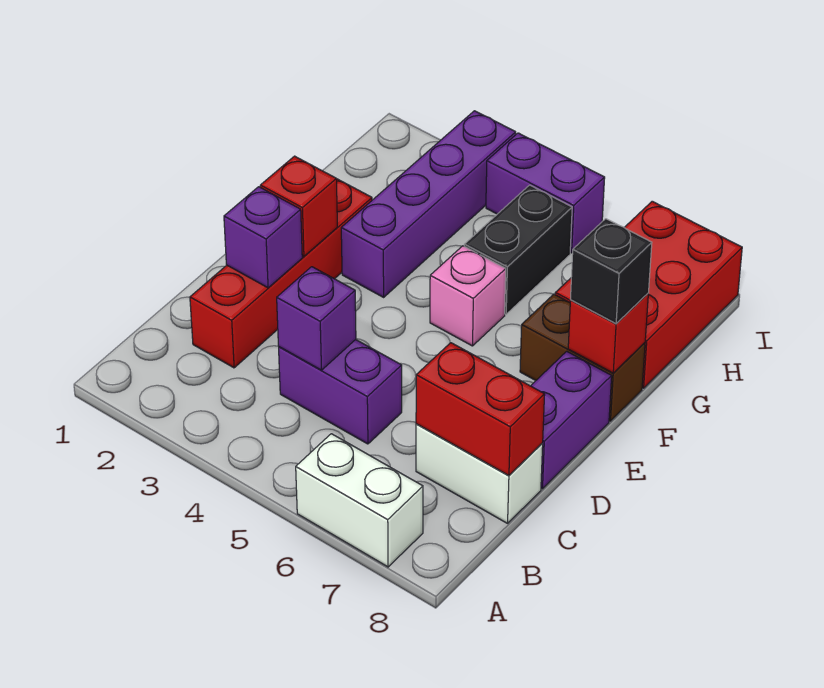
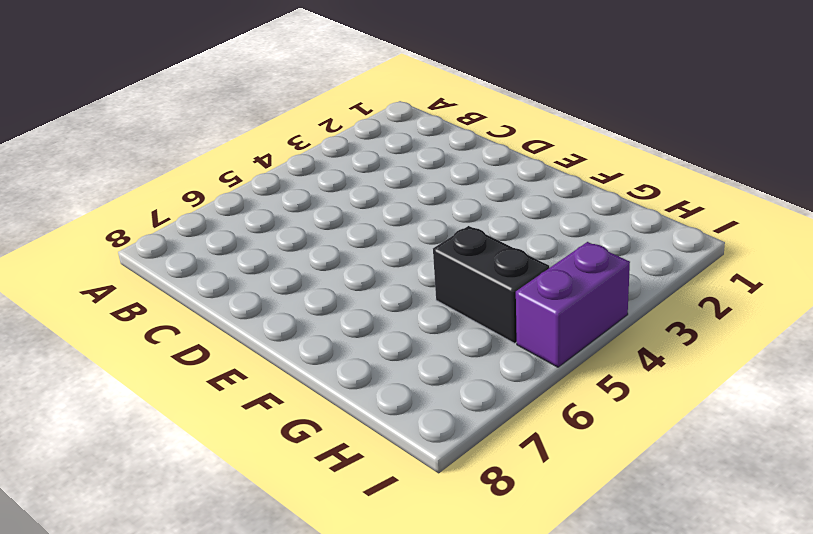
none -> white brick A6:A7 level 1
none -> red brick C2:F2 level 1
none -> purple brick C4:C5 level 1

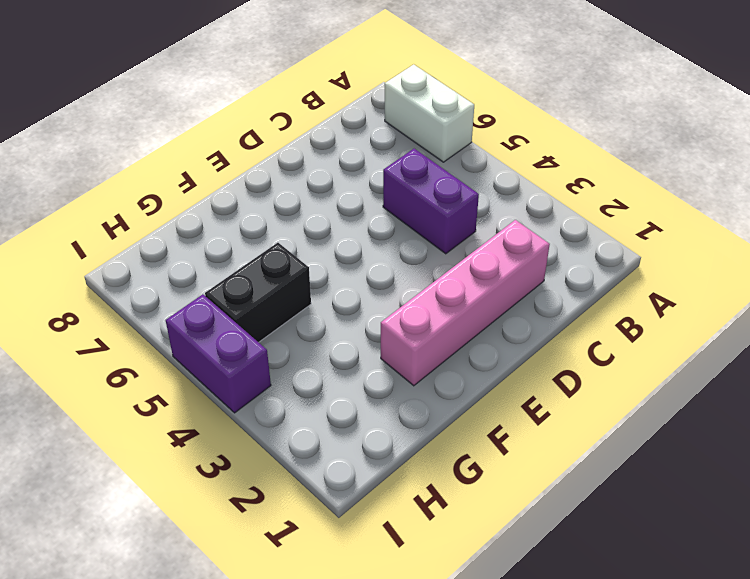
pink brick C2:F2 level 1 -> red brick C2:F2 level 1
none -> white brick C7:C8 level 1
none -> purple brick D8:E8 level 1
none -> purple brick F3:I3 level 1

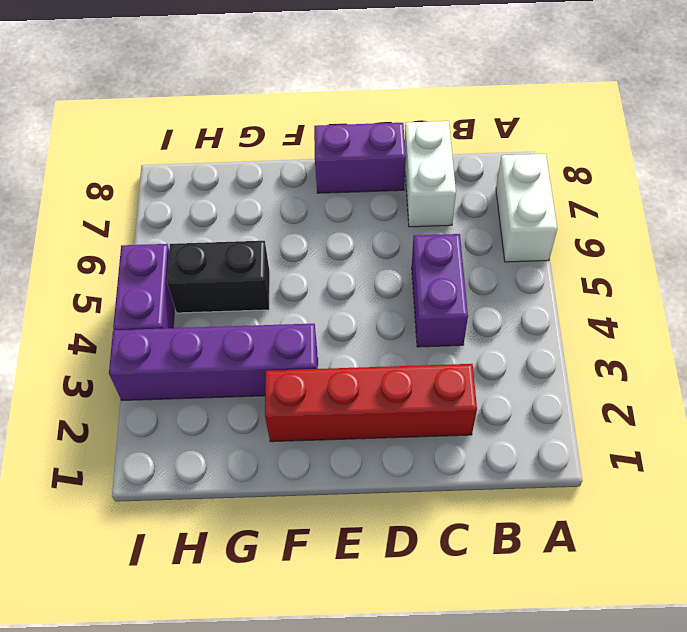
none -> pink brick F5 level 1
none -> brown brick F7:F8 level 1
none -> red brick G7:I8 level 1

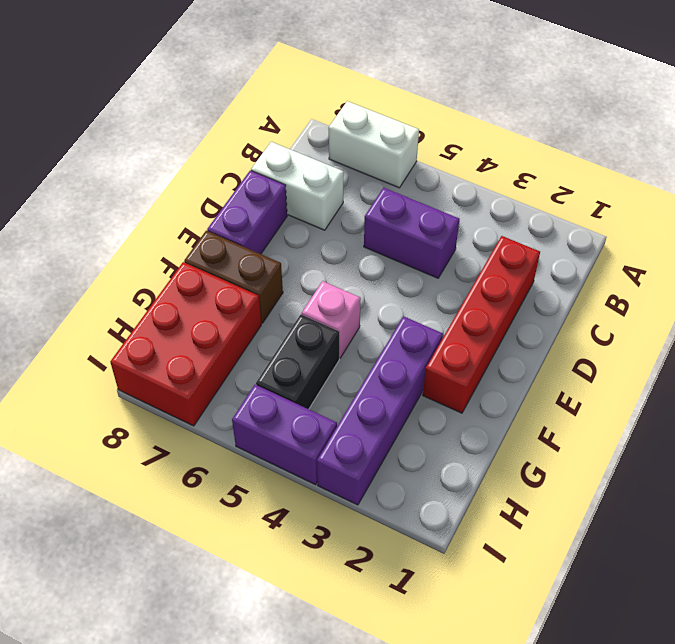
none -> purple brick C4 level 2
none -> red brick C7:C8 level 2
none -> purple brick D2 level 2

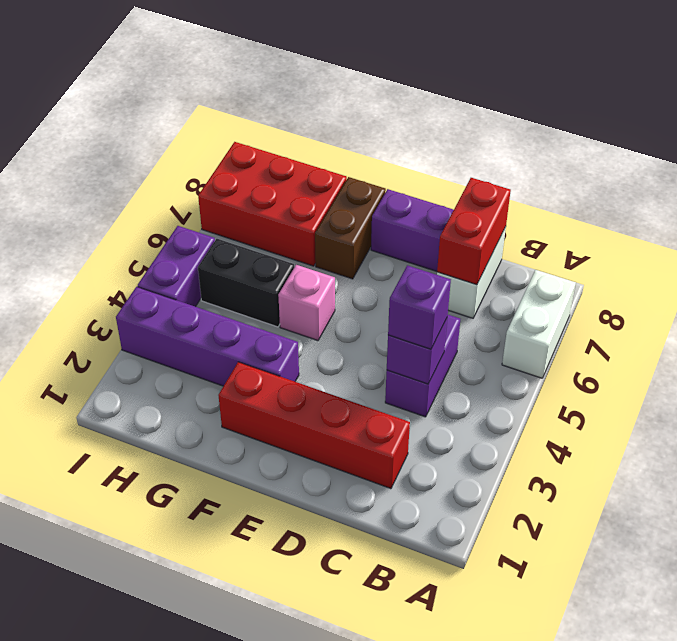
purple brick C4 level 3 -> purple brick D2 level 2
none -> red brick E2 level 2
none -> red brick F8 level 2
none -> black brick F8 level 3

